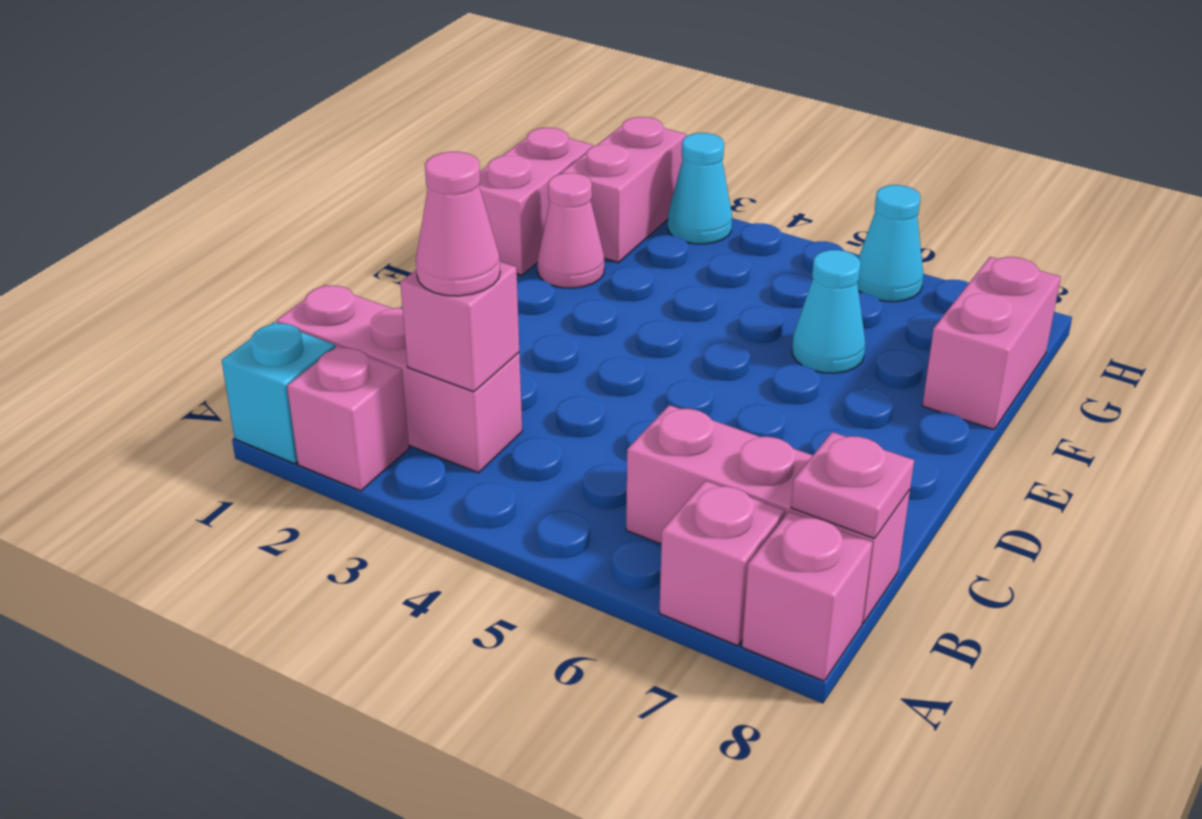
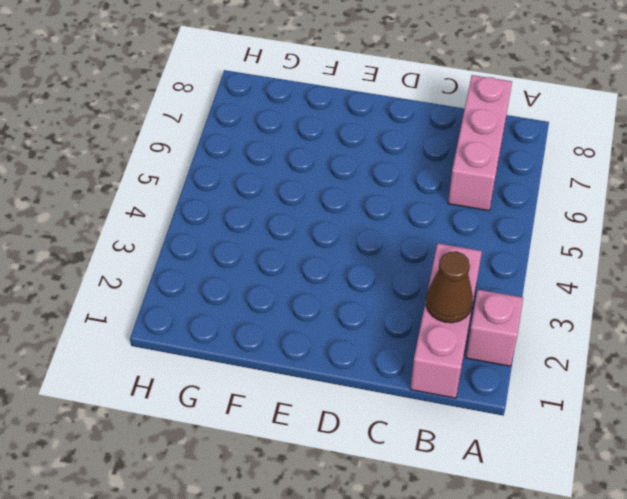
brown cone B2 level 2 -> none
none -> cyan brick A1 level 1
none -> pink brick A7 level 1
none -> pink brick A8 level 1

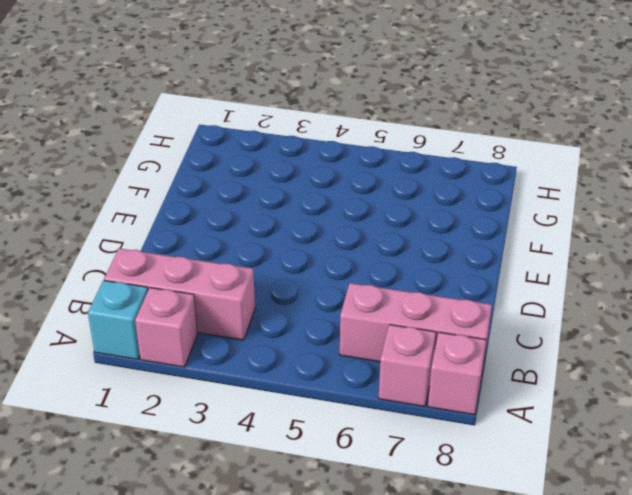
none -> pink brick F1:G1 level 1
none -> pink cone F2 level 1
none -> cyan cone F6 level 1

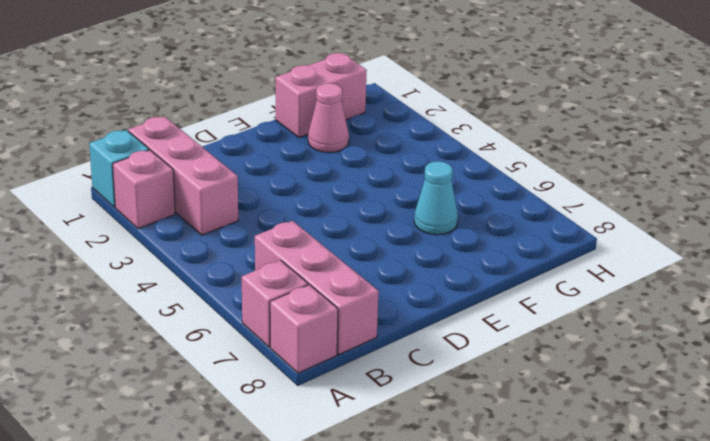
none -> pink brick F8:G8 level 1
none -> pink brick G2:H2 level 1
none -> cyan cone H3 level 1

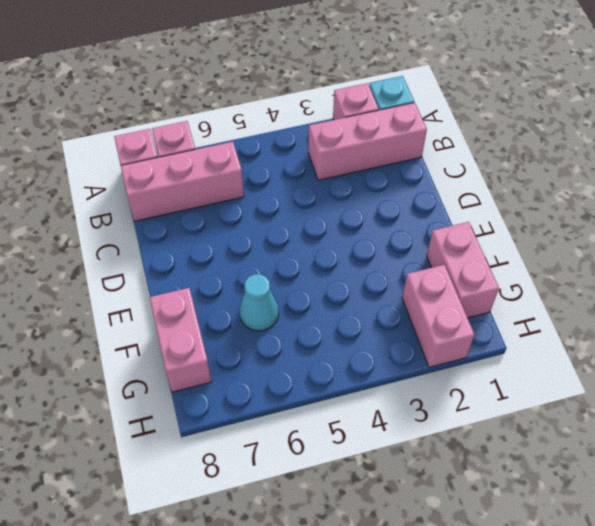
none -> pink cone F2 level 1
none -> cyan cone H3 level 1
none -> cyan cone H6 level 1

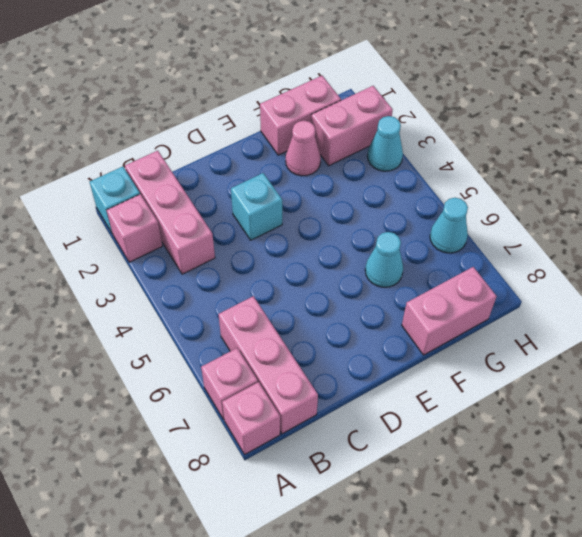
cyan brick D3 level 1 -> none
none -> pink brick B3 level 2
none -> pink plate B8 level 2
none -> pink cone B3 level 3

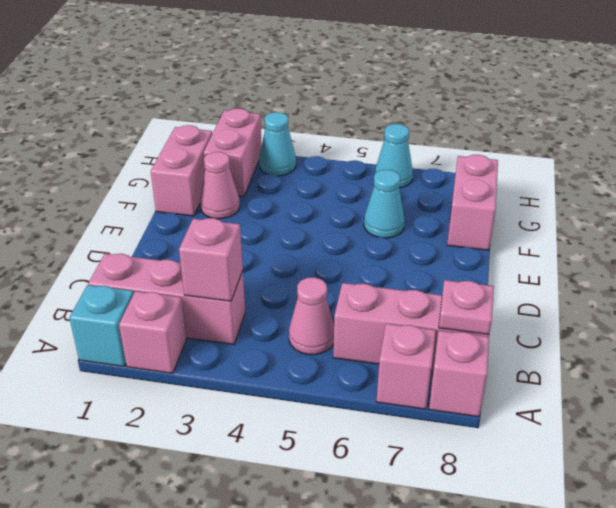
pink cone B5 level 1 -> pink cone B3 level 3

